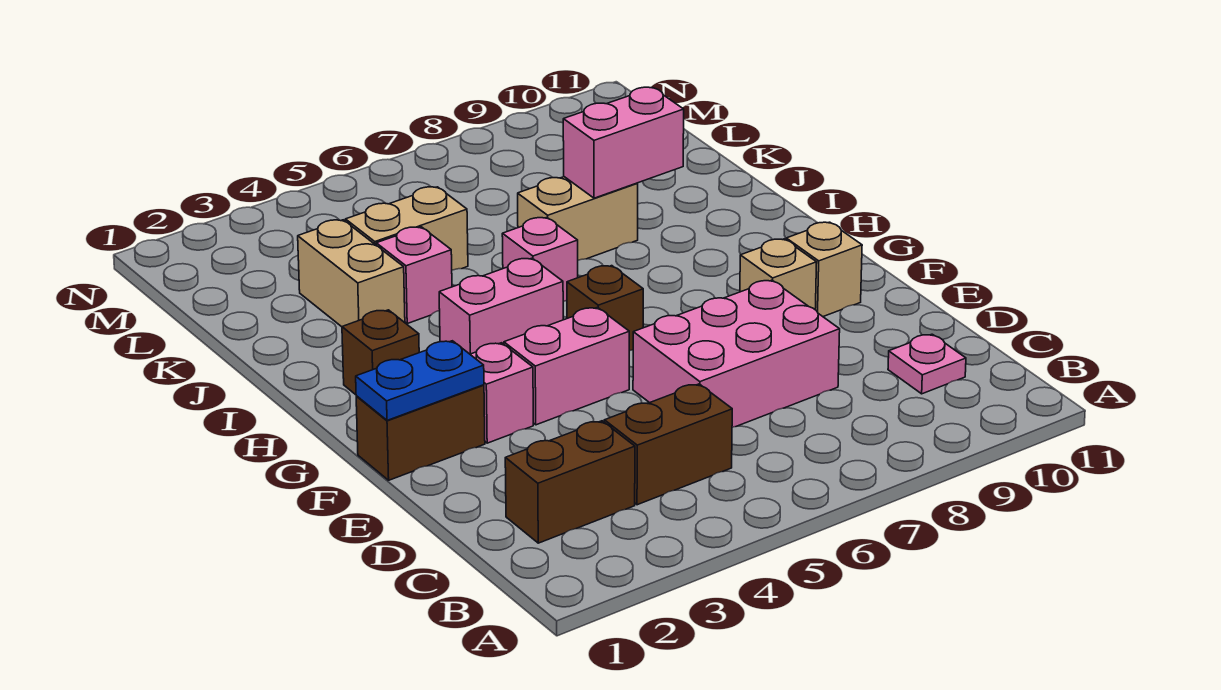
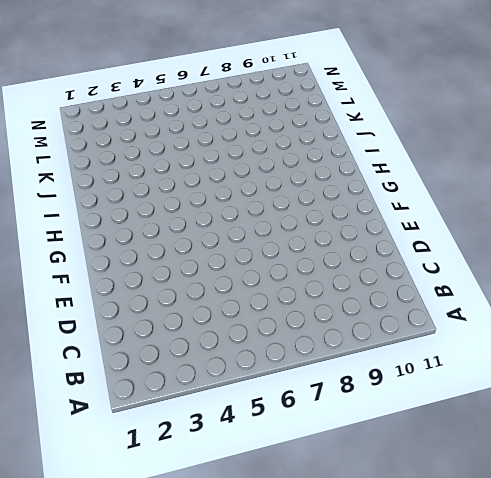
none -> brown brick C2:C3 level 1
none -> brown brick C4:C5 level 1
none -> pink plate C10 level 1

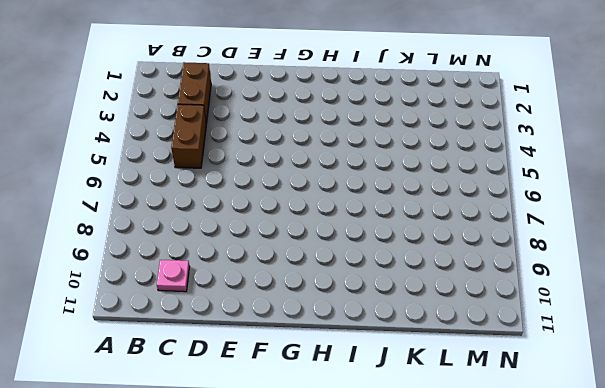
none -> pink brick D6:E8 level 1
none -> brown brick F1:F2 level 1
none -> pink brick F3 level 1

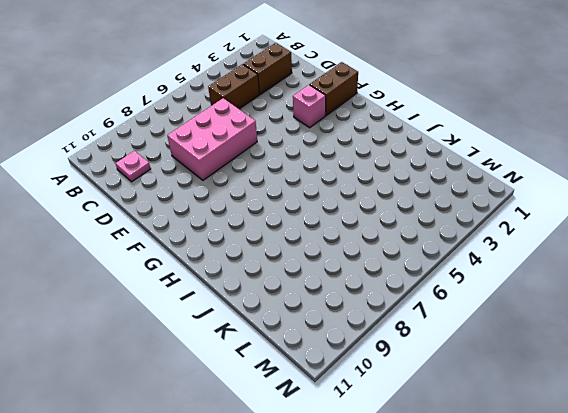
none -> pink brick F4:F5 level 1
none -> tan brick F9 level 1
none -> tan brick F10 level 1

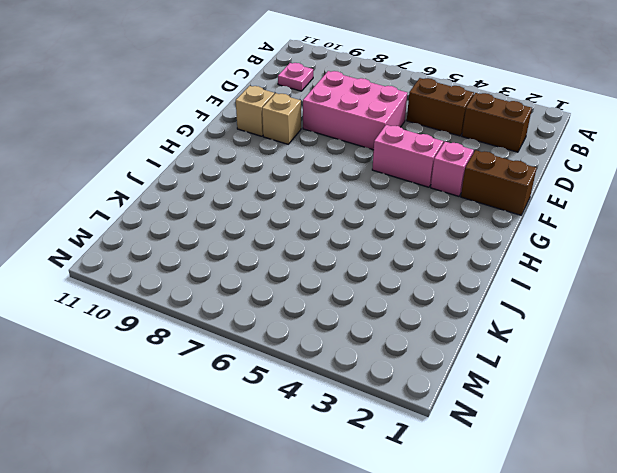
none -> brown brick G6 level 1
none -> brown brick H2 level 1
none -> pink brick H4:H5 level 1

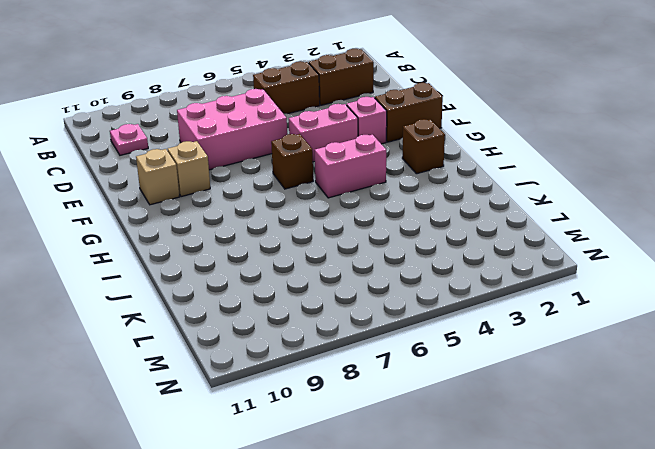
none -> pink brick I6 level 1
none -> tan brick J3:K3 level 1
none -> pink brick J4 level 1

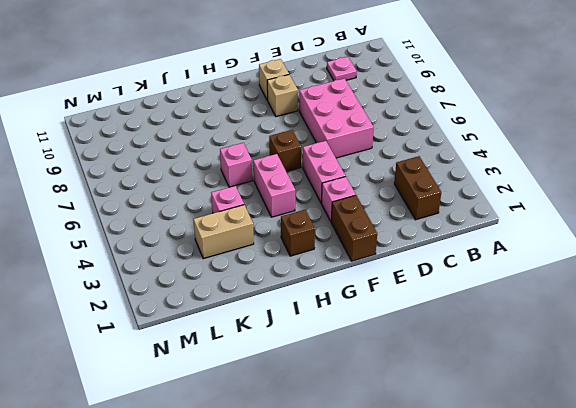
none -> brown brick C4:C5 level 1
none -> tan brick J7:J8 level 1
none -> tan brick K4:K5 level 1

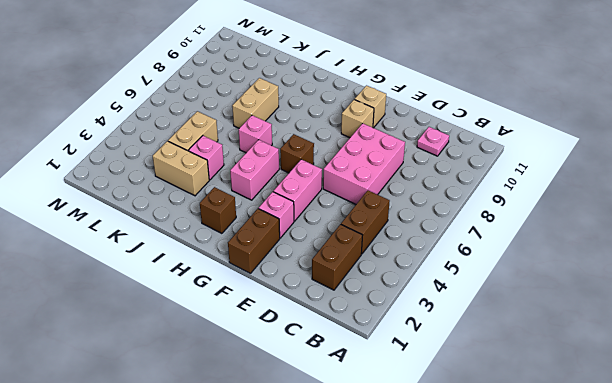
none -> blue plate F1:F2 level 2
none -> pink brick J8:J9 level 2

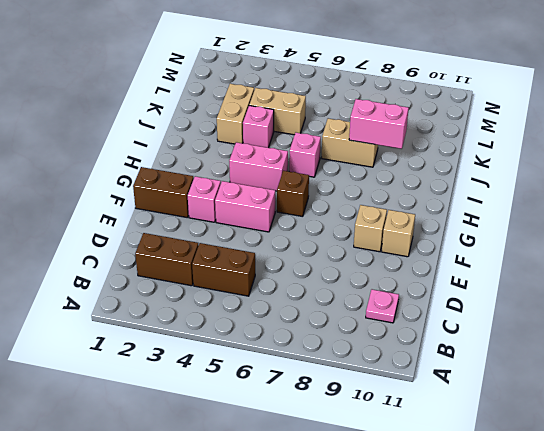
none -> pink brick D6:E8 level 1
none -> brown brick H2 level 1
none -> blue plate F1:F2 level 2

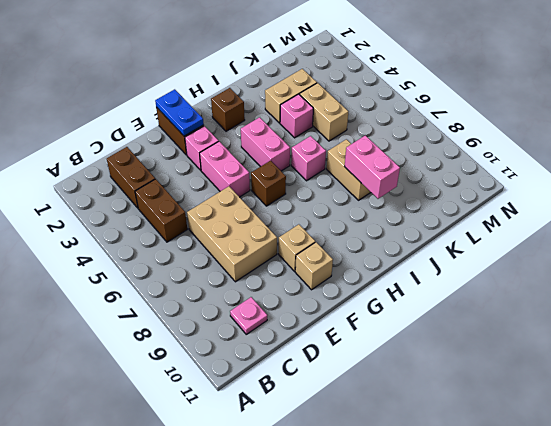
tan brick D6:E8 level 1 -> pink brick D6:E8 level 1

